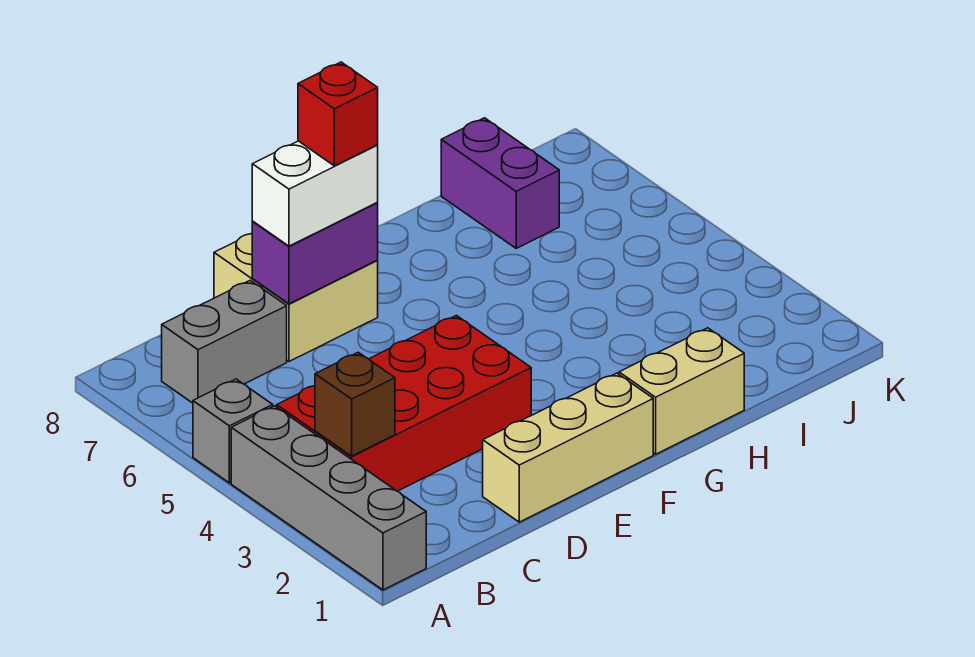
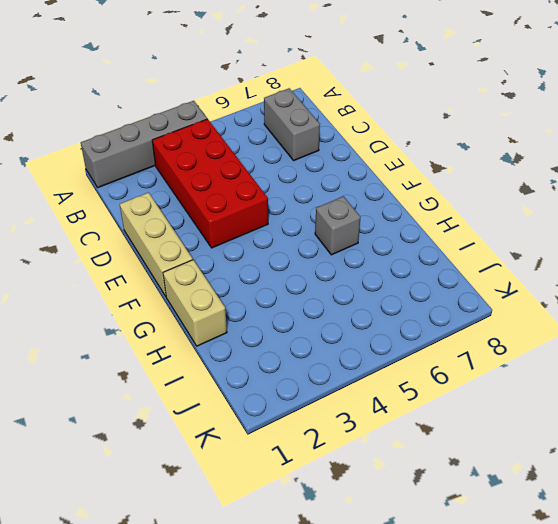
grey brick G6 level 1 -> grey brick A5 level 1
none -> tan brick D7:E8 level 1
none -> purple brick I7:I8 level 1
none -> brown brick B3 level 2

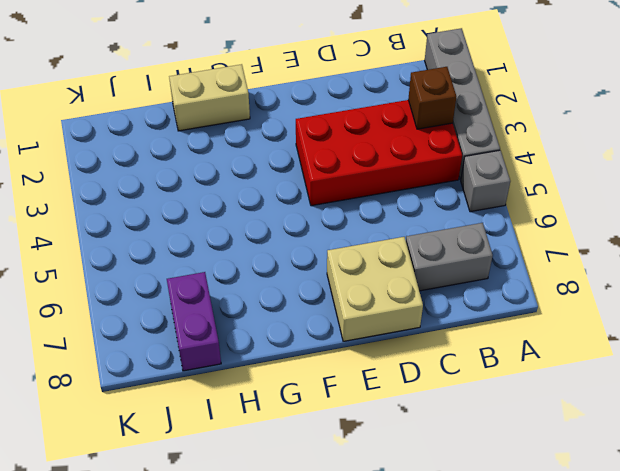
none -> tan brick D1:F1 level 1
none -> purple brick D7:E7 level 2
none -> white brick D7:E7 level 3

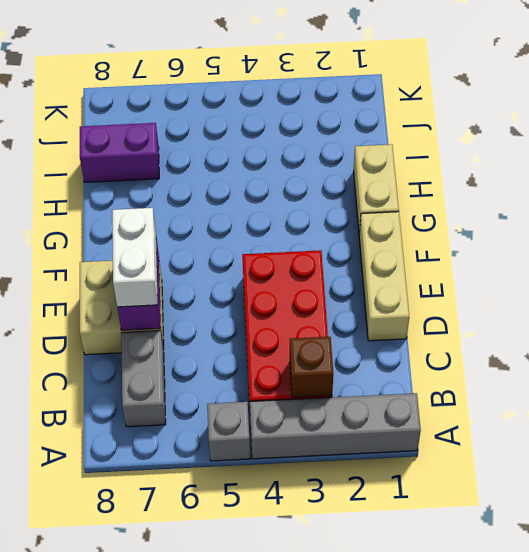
none -> red brick E7 level 4

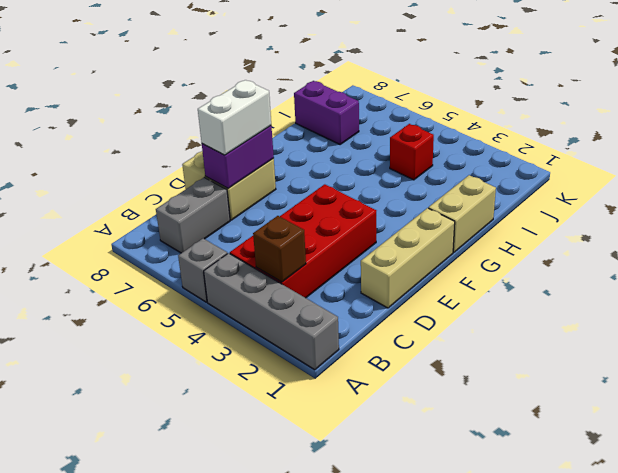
red brick I4 level 1 -> red brick E7 level 4

